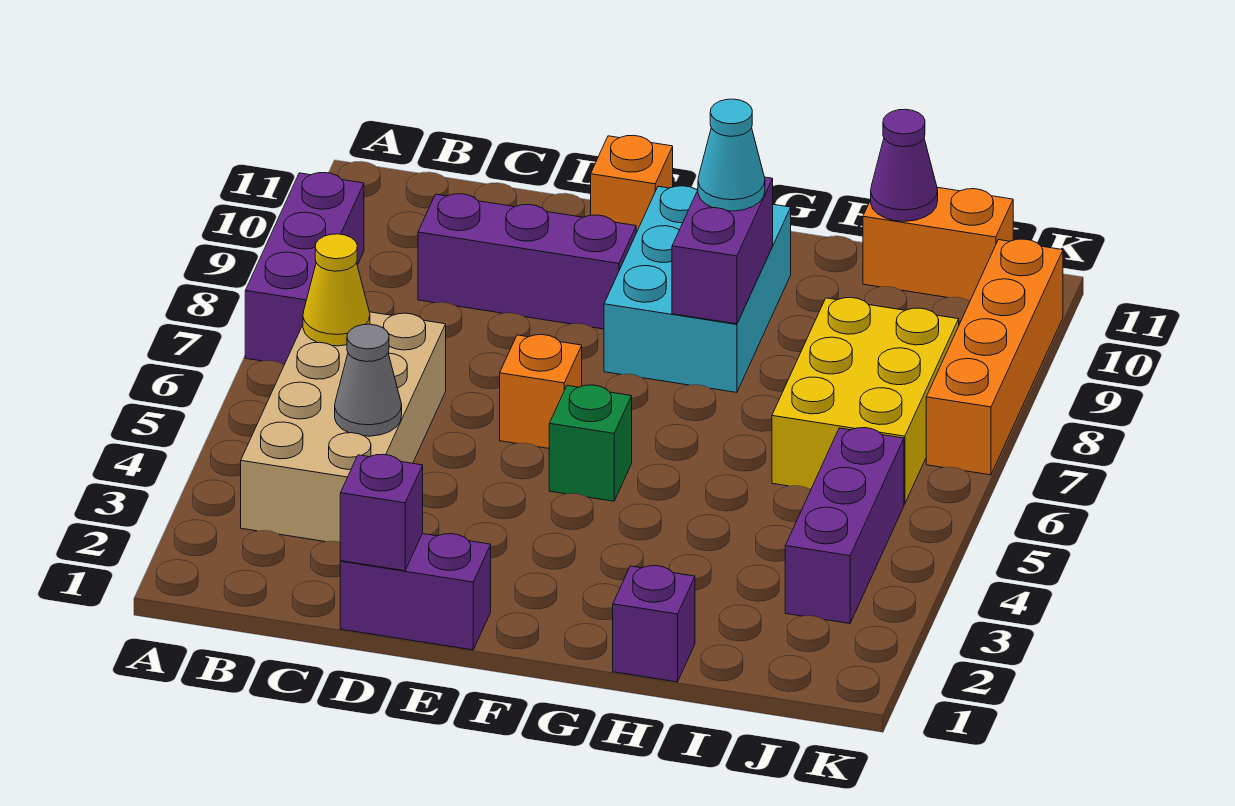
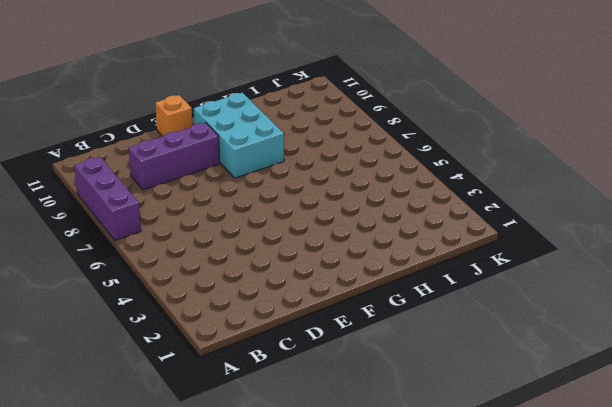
none -> tan brick B3:C6 level 1
none -> purple brick D1:E1 level 1
none -> orange brick E6 level 1

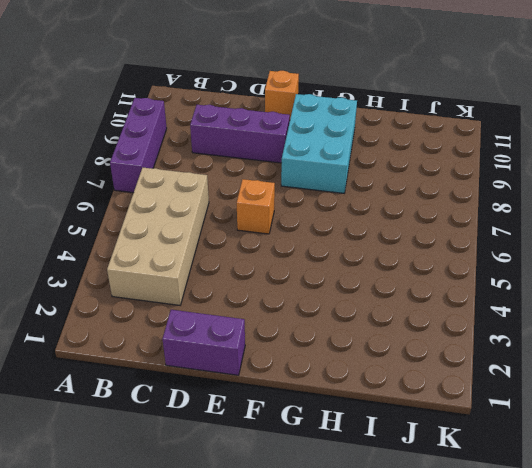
none -> green brick F5 level 1
none -> purple brick H1 level 1
none -> yellow brick I6:J8 level 1

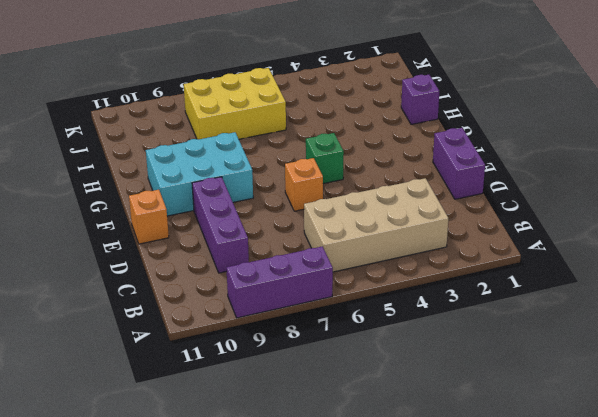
none -> orange brick I11:J11 level 1
none -> purple brick J3:J5 level 1
none -> orange brick K7:K10 level 1

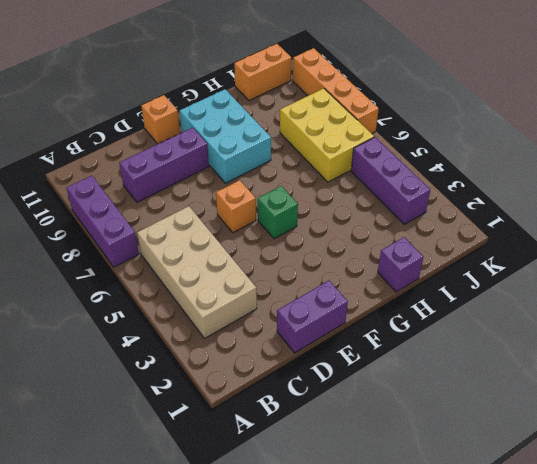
none -> yellow cone B6 level 2
none -> grey cone C4 level 2
none -> purple brick D1 level 2

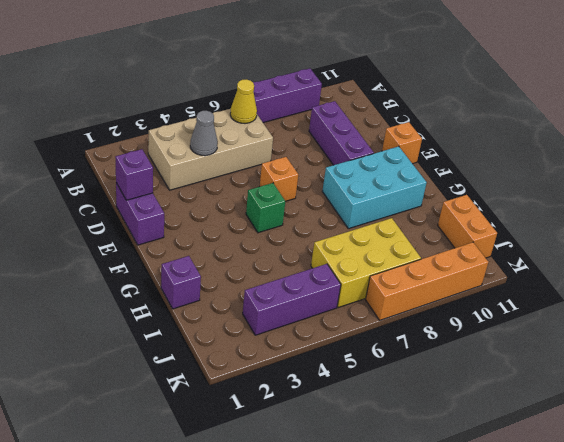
none -> purple brick G8:G9 level 2
none -> purple cone I11 level 2
none -> cyan cone G9 level 3

